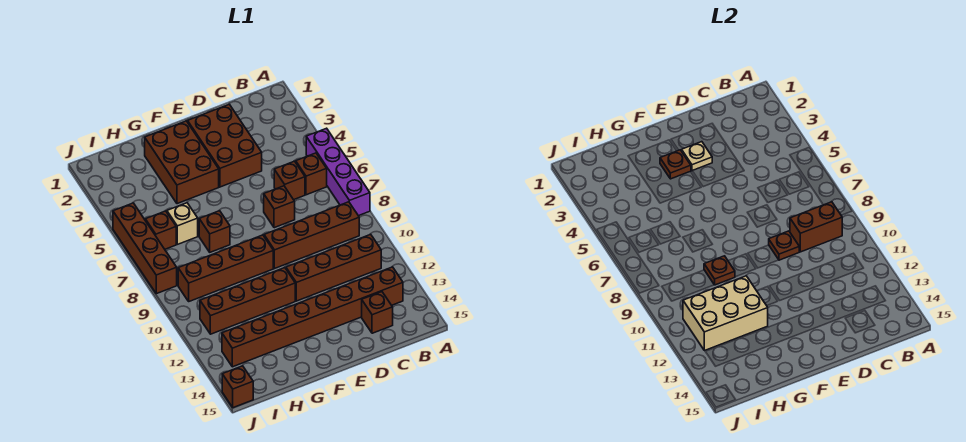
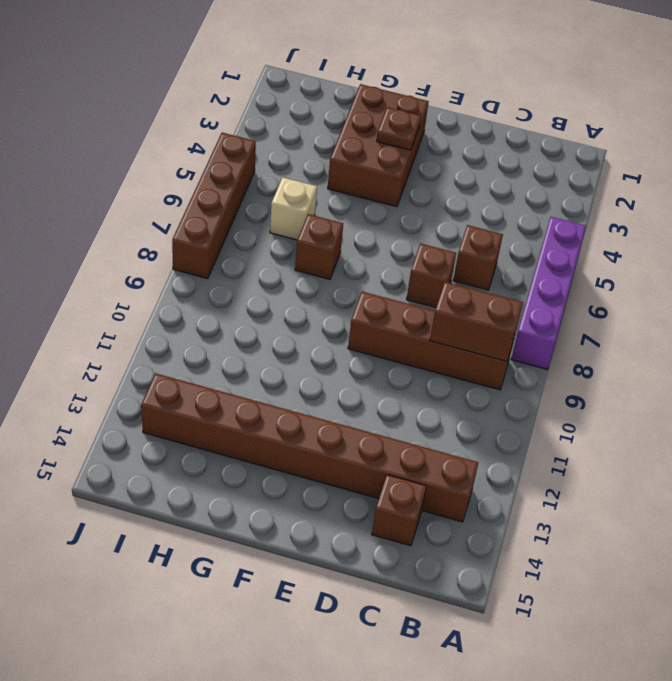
none -> brown brick B6 level 1
none -> brown brick B11:E11 level 1
none -> brown brick D2:E4 level 1

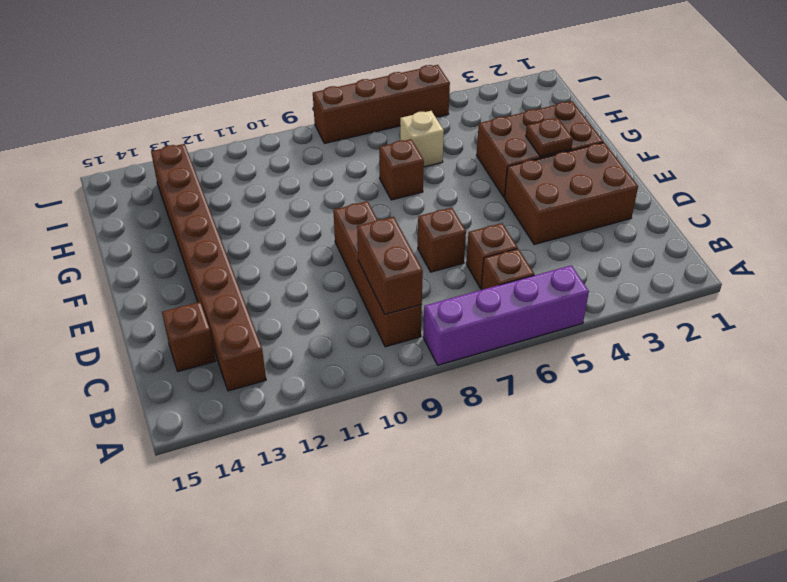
none -> brown brick B11:E11 level 1
none -> brown brick F9:I9 level 1
none -> brown brick F11:I11 level 1

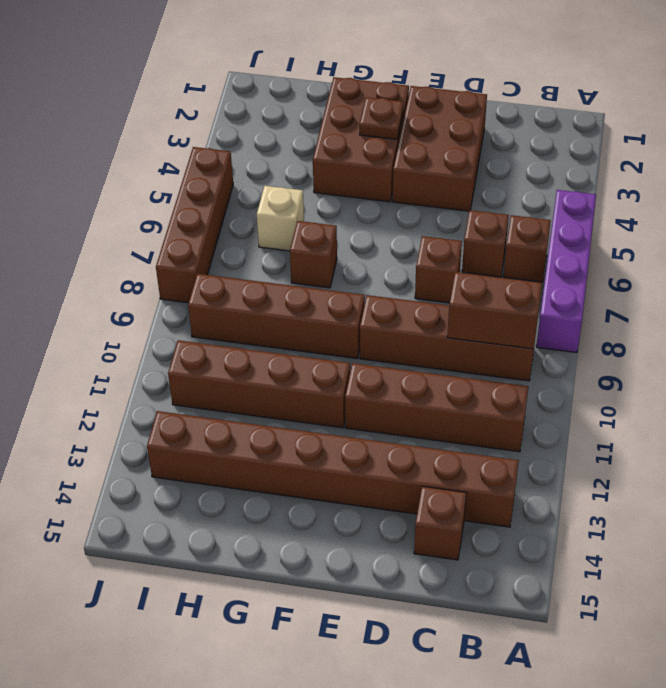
none -> brown brick I6 level 1
none -> brown brick J15 level 1
none -> brown plate D9 level 2

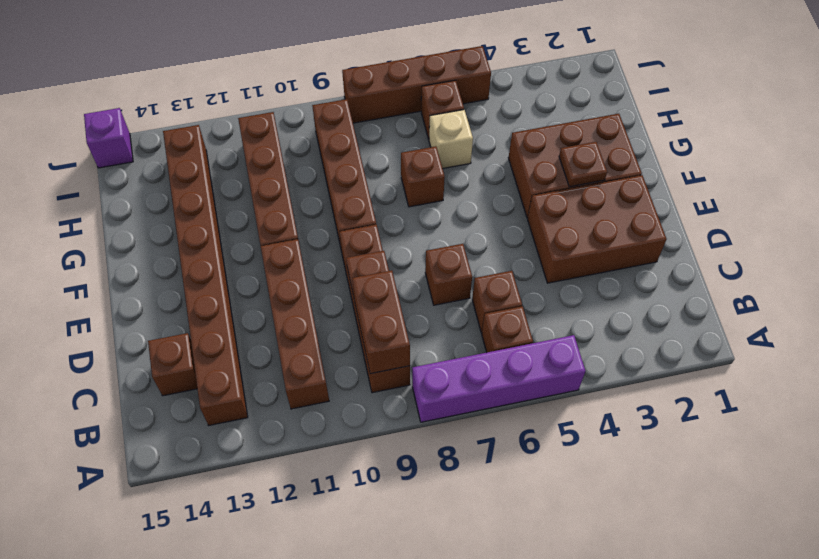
purple brick J15 level 1 -> brown brick J15 level 1
none -> tan plate E3 level 2
none -> brown plate G9 level 2
none -> tan brick G11:I12 level 2

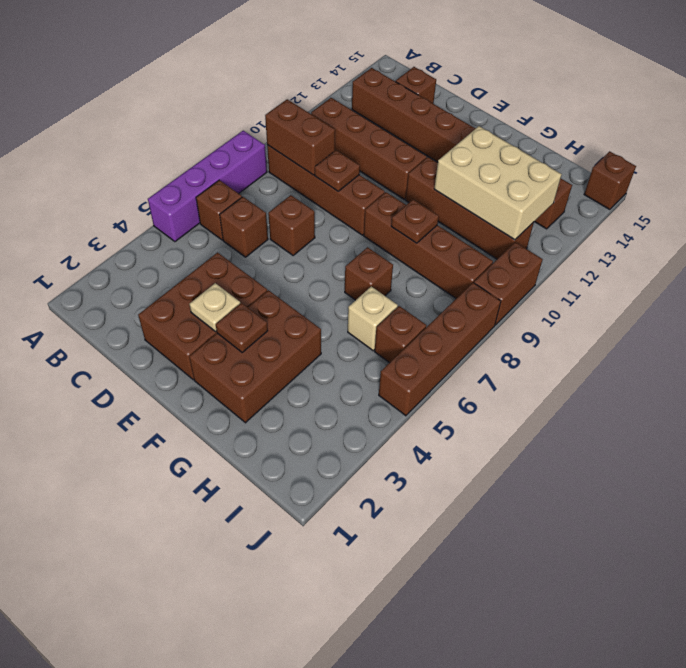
brown brick J9:J10 level 1 -> none

